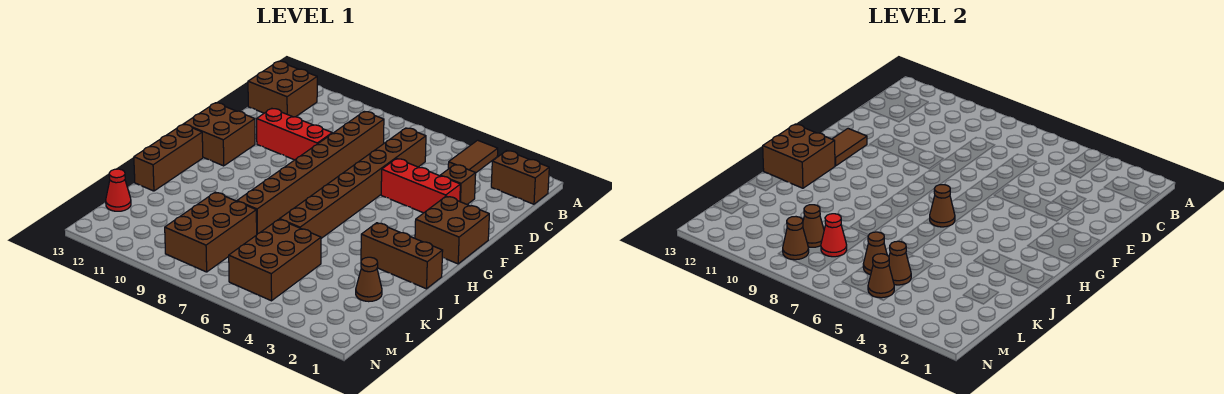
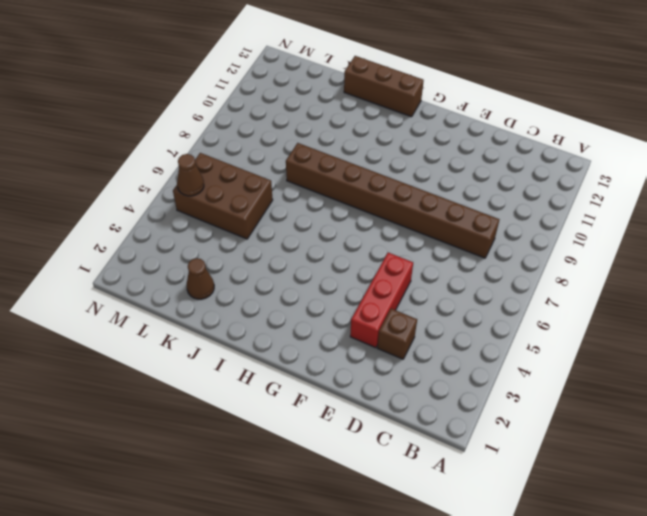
none -> brown tile A4:B4 level 1
none -> brown brick B1:B2 level 1
none -> brown brick B12:C13 level 1

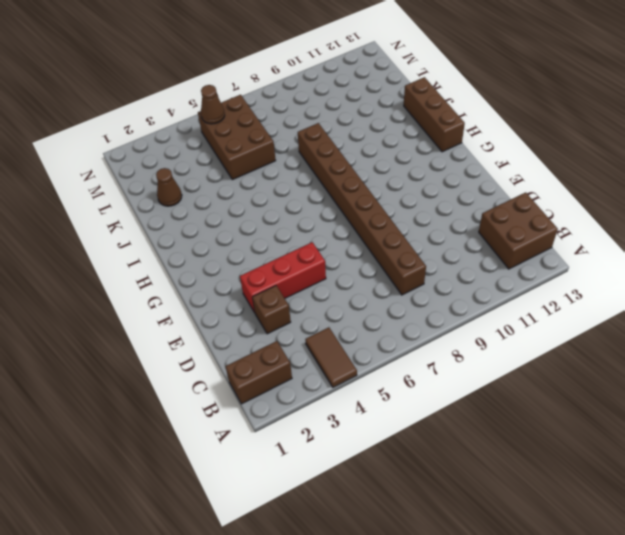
none -> brown brick C6:J6 level 1
none -> red brick E9:E11 level 1
none -> brown brick F1:G2 level 1

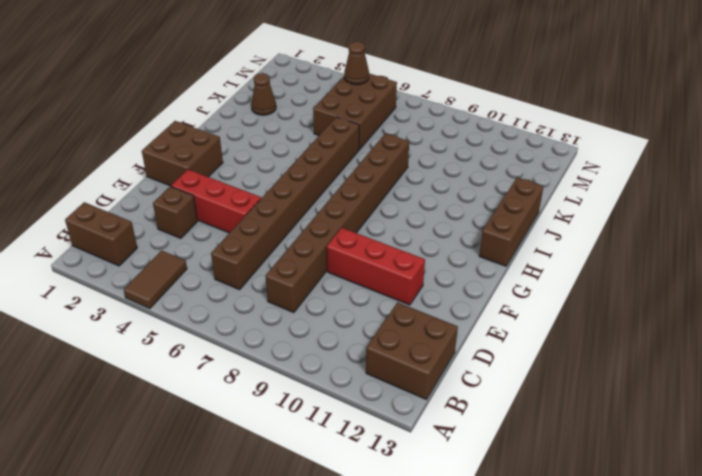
none -> brown brick F12:G13 level 1
none -> brown brick I1:I3 level 1
none -> brown brick K8:M9 level 1

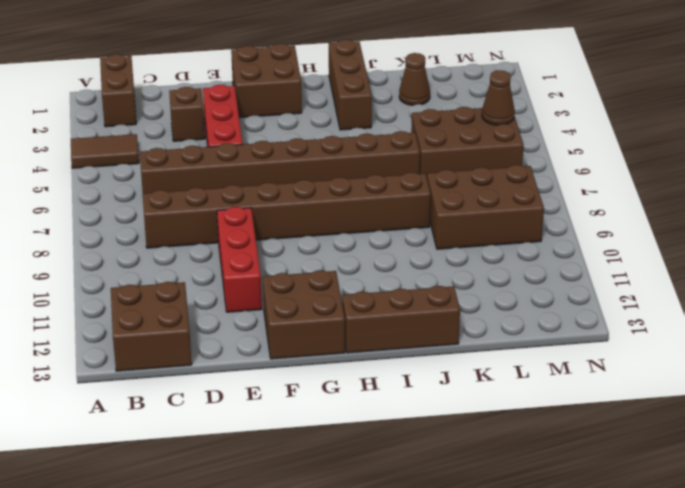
none -> red cone L13 level 1
none -> brown tile F12:G12 level 2
none -> brown cone H6 level 2

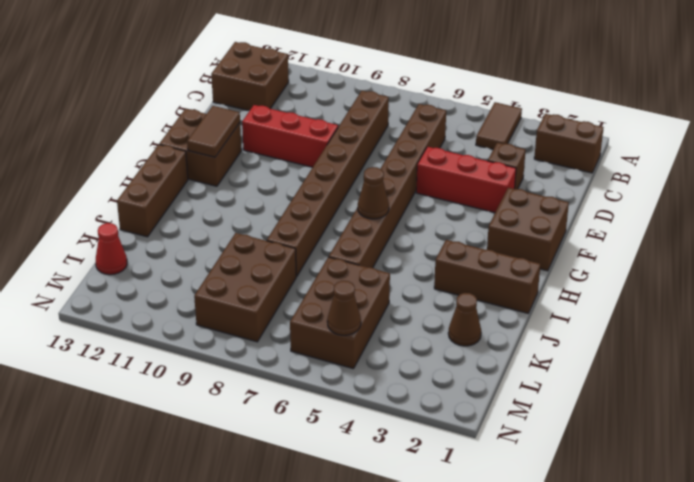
none -> brown brick H12:I13 level 2
none -> brown cone L5 level 2
none -> brown cone L6 level 2

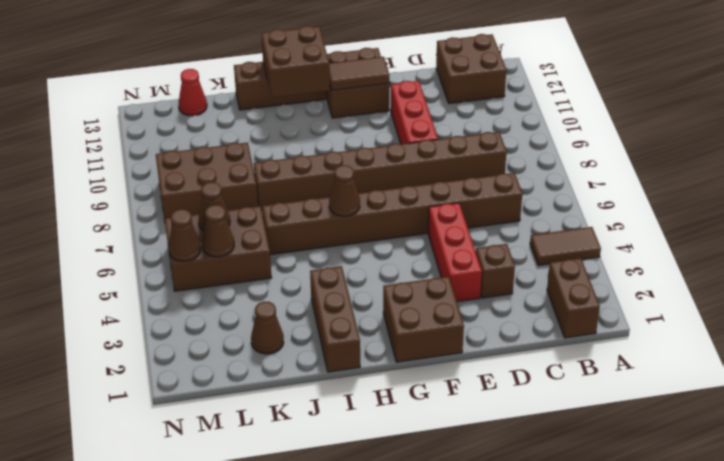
none -> red cone L8 level 2
none -> brown cone L9 level 2
none -> brown cone M9 level 2

